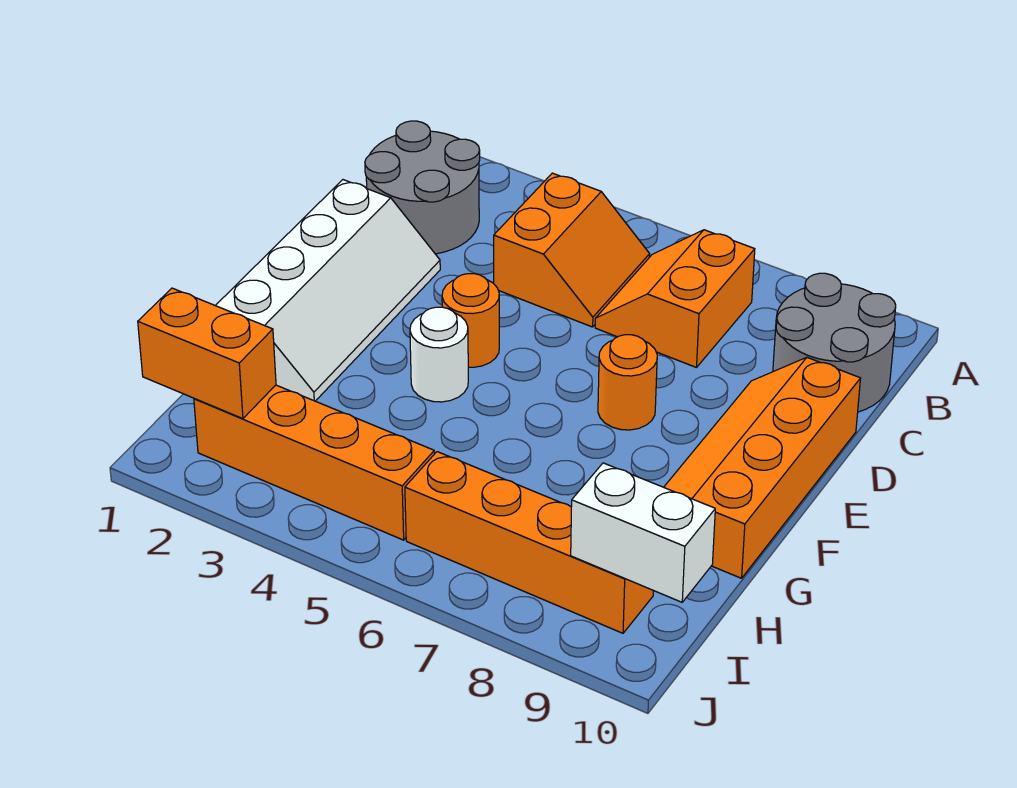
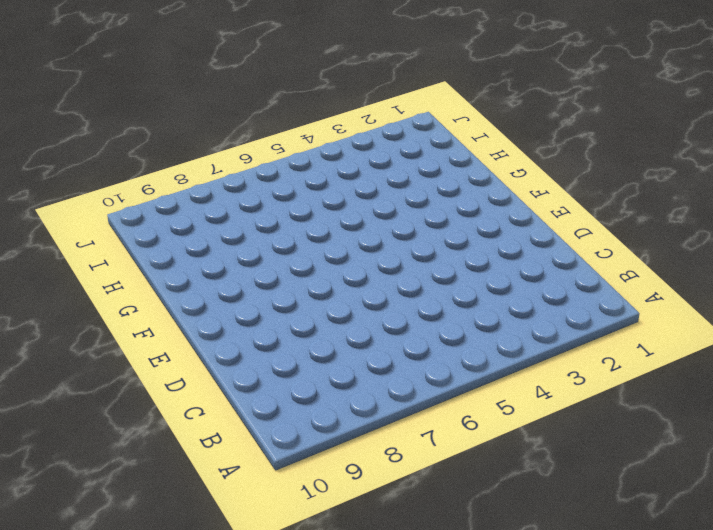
none -> grey round brick B1:C2 level 1
none -> orange slope B4:C5 level 1 top 4
none -> orange slope B6:C7 level 1 top 7

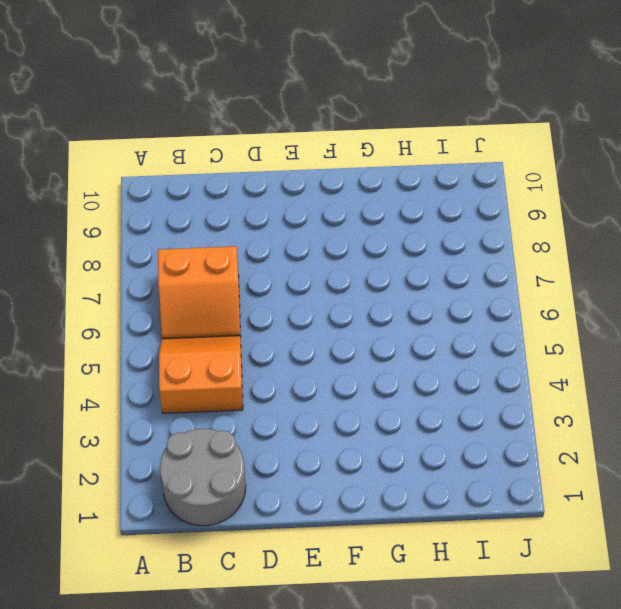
none -> grey round brick B9:C10 level 1
none -> white slope D1:G2 level 1 top 1
none -> orange slope D9:G10 level 1 top 10

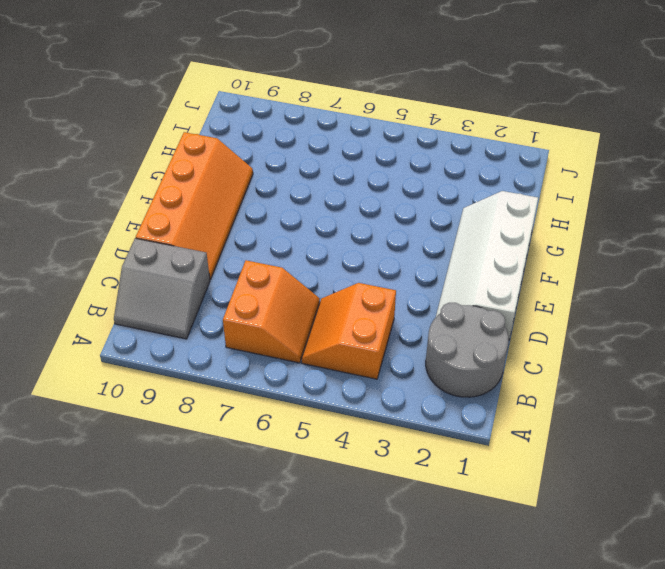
grey slope B9:C10 level 1 top C -> grey round brick B9:C10 level 1
none -> orange round brick E4 level 1
none -> orange round brick E7 level 1
none -> white round brick F4 level 1

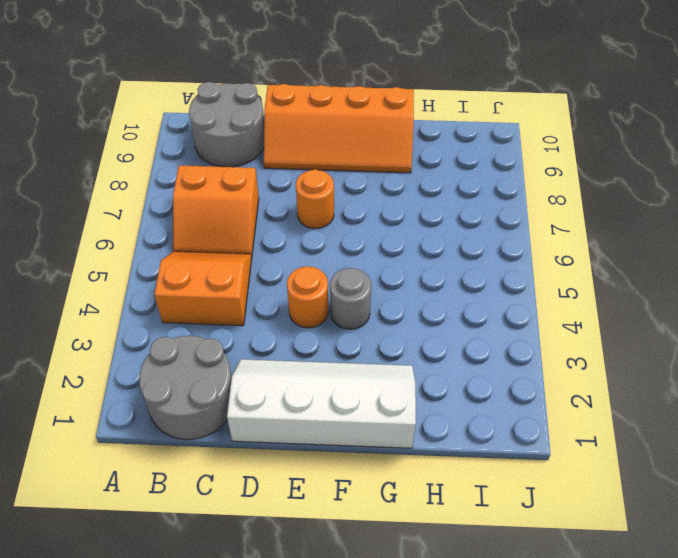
grey round brick F4 level 1 -> white round brick F4 level 1
none -> orange brick I2:I5 level 1
none -> orange brick I6:I9 level 1
none -> orange brick I1:I2 level 2

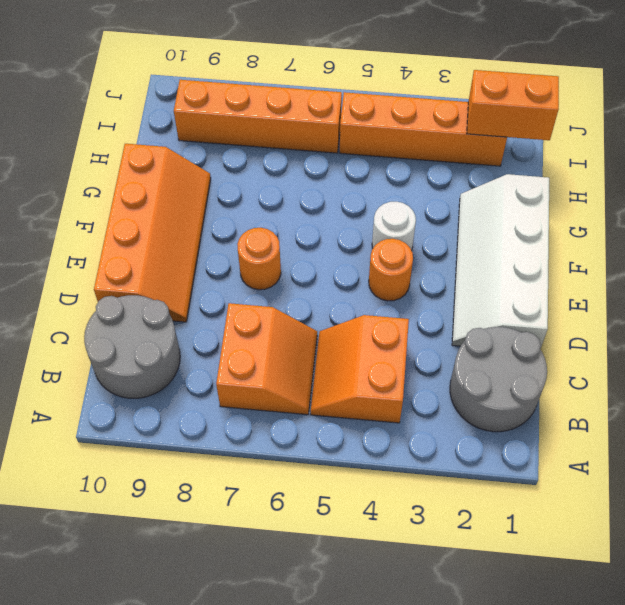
none -> white brick I9:I10 level 2

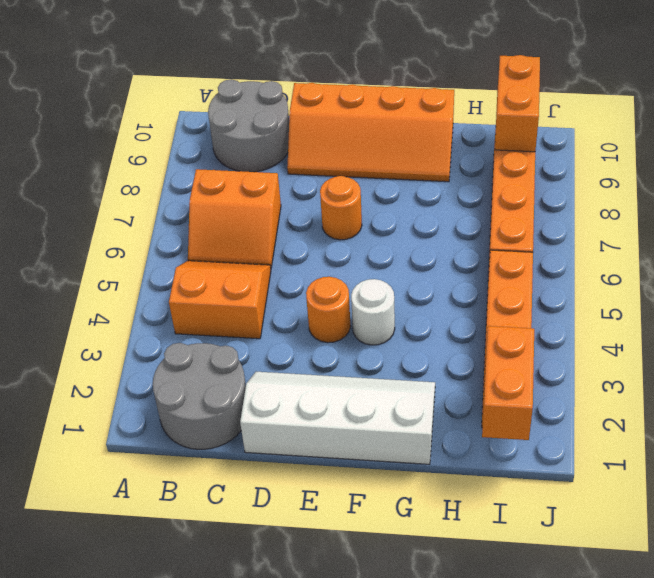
orange brick I9:I10 level 2 -> white brick I9:I10 level 2

